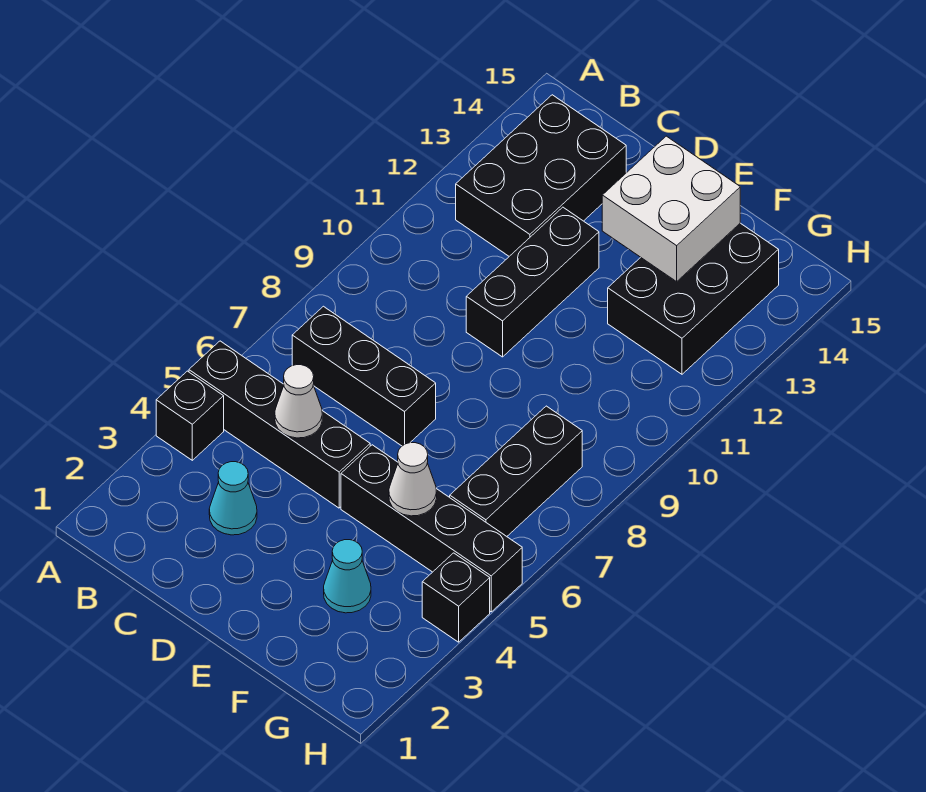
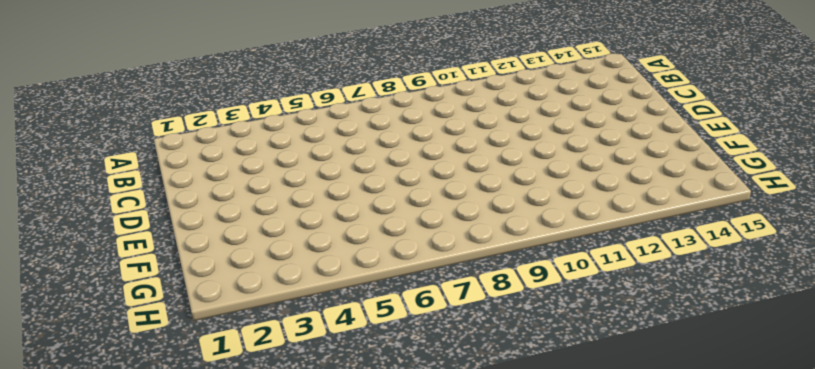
none -> black brick A4 level 1
none -> black brick A5:D5 level 1
none -> black brick B7:D7 level 1

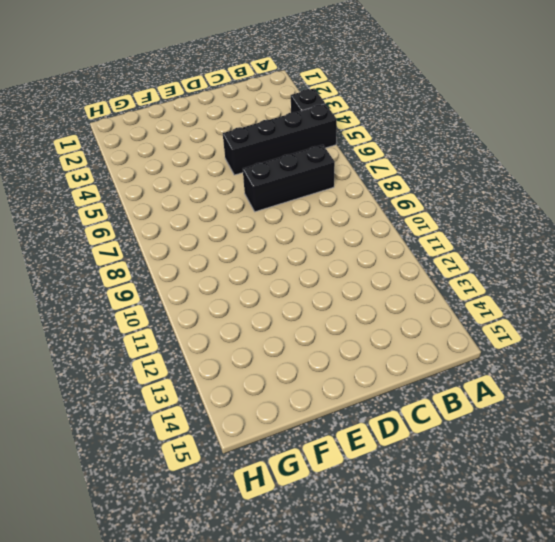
none -> black brick B12:C14 level 1
none -> cyan cone C3 level 1
none -> black brick D10:D12 level 1

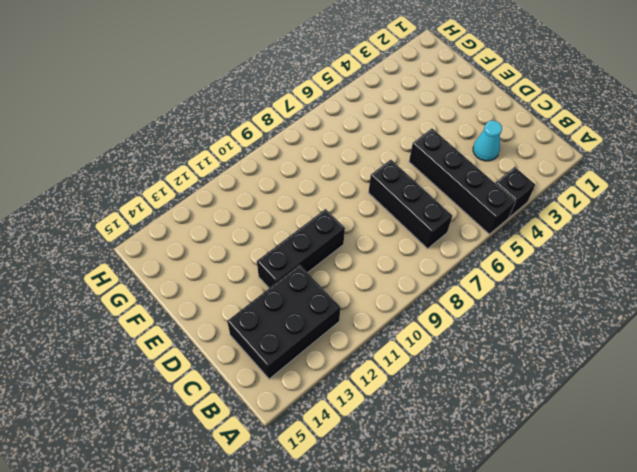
none -> black brick E5:H5 level 1
none -> cyan cone F3 level 1
none -> black brick F12:G14 level 1

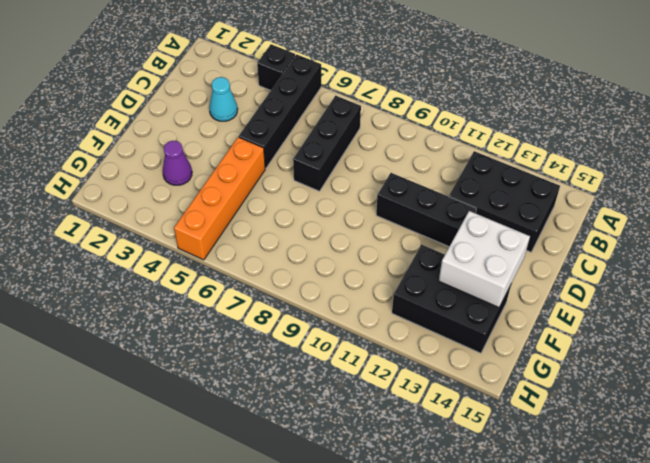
orange brick E5:H5 level 1 -> black brick E5:H5 level 1
purple cone F3 level 1 -> cyan cone F3 level 1
none -> black brick G6:G8 level 1
none -> black brick H4 level 1
none -> white cone C5 level 2

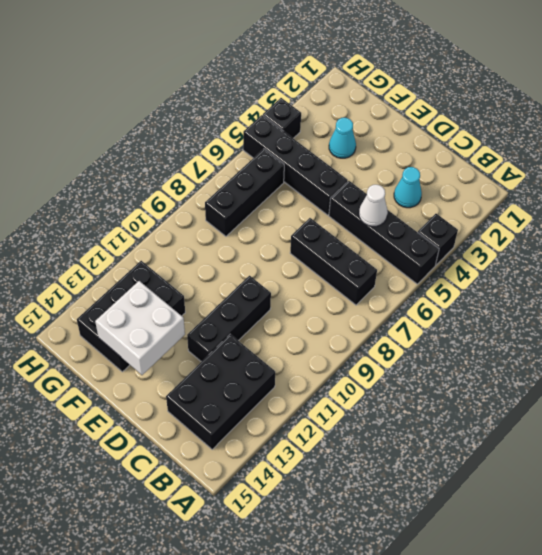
none -> white cone F5 level 2

